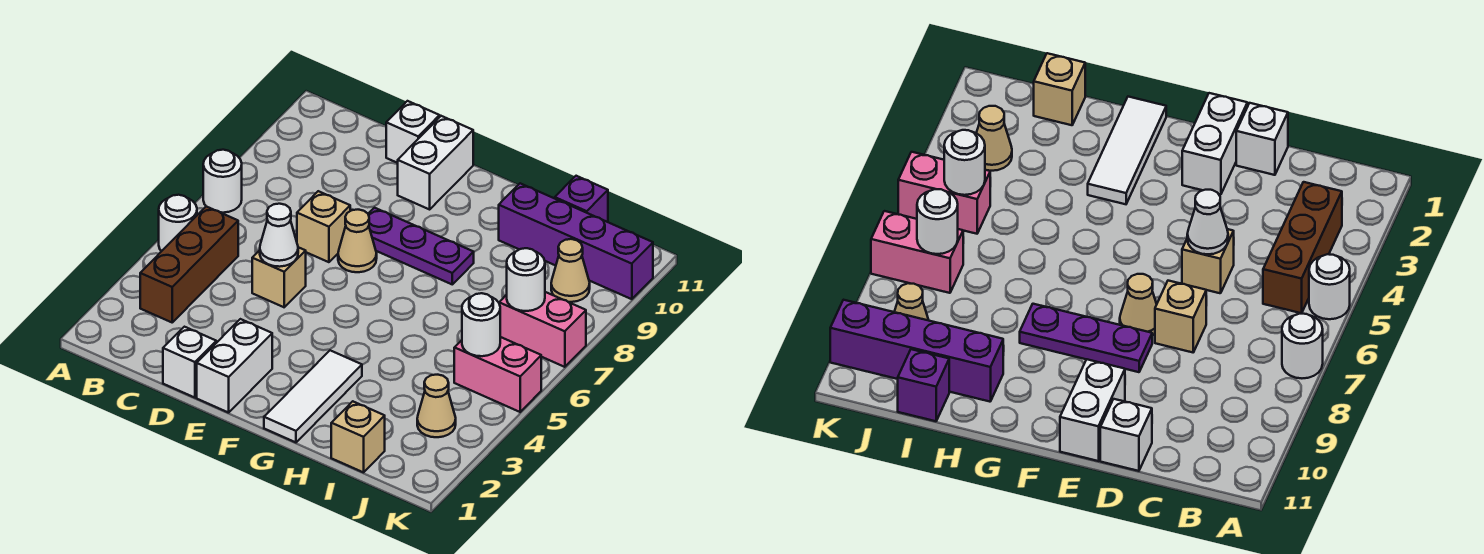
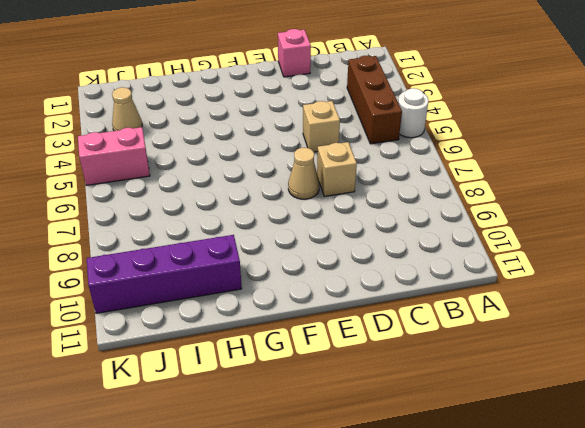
pink brick D1 level 1 -> white brick D1 level 1
none -> white round brick A7 level 1
none -> white brick D11 level 1
none -> white brick E1:E2 level 1

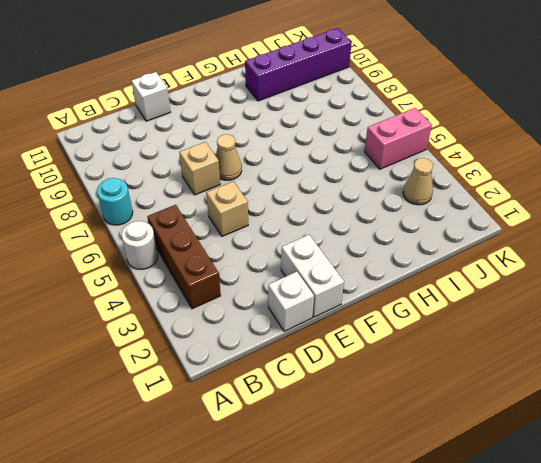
cyan round brick A7 level 1 -> white round brick A7 level 1
none -> purple plate E8:G8 level 1
none -> white brick E10:E11 level 1
none -> white tile G1:G3 level 1

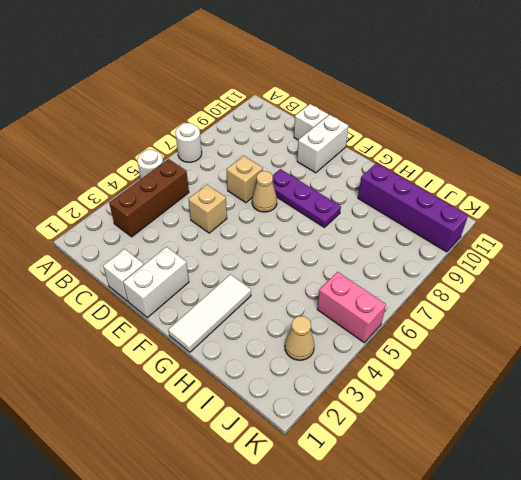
none -> tan brick I1 level 1
none -> purple brick I11 level 1
none -> pink brick J7:K7 level 1

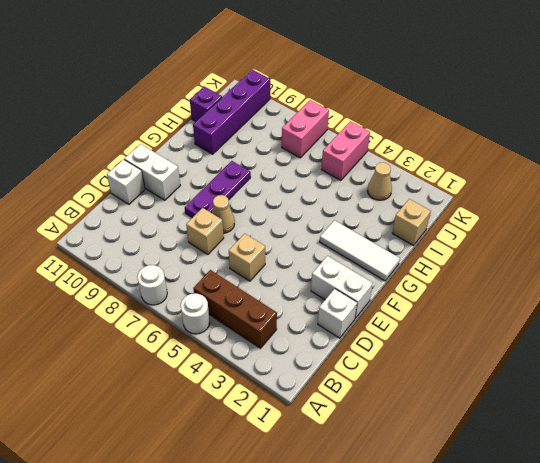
none -> tan cone J9 level 1
none -> white cone D5 level 2
none -> white round brick J5 level 2

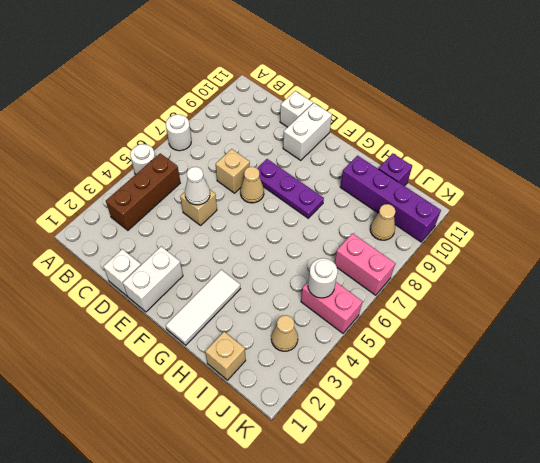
none -> white round brick J7 level 2

